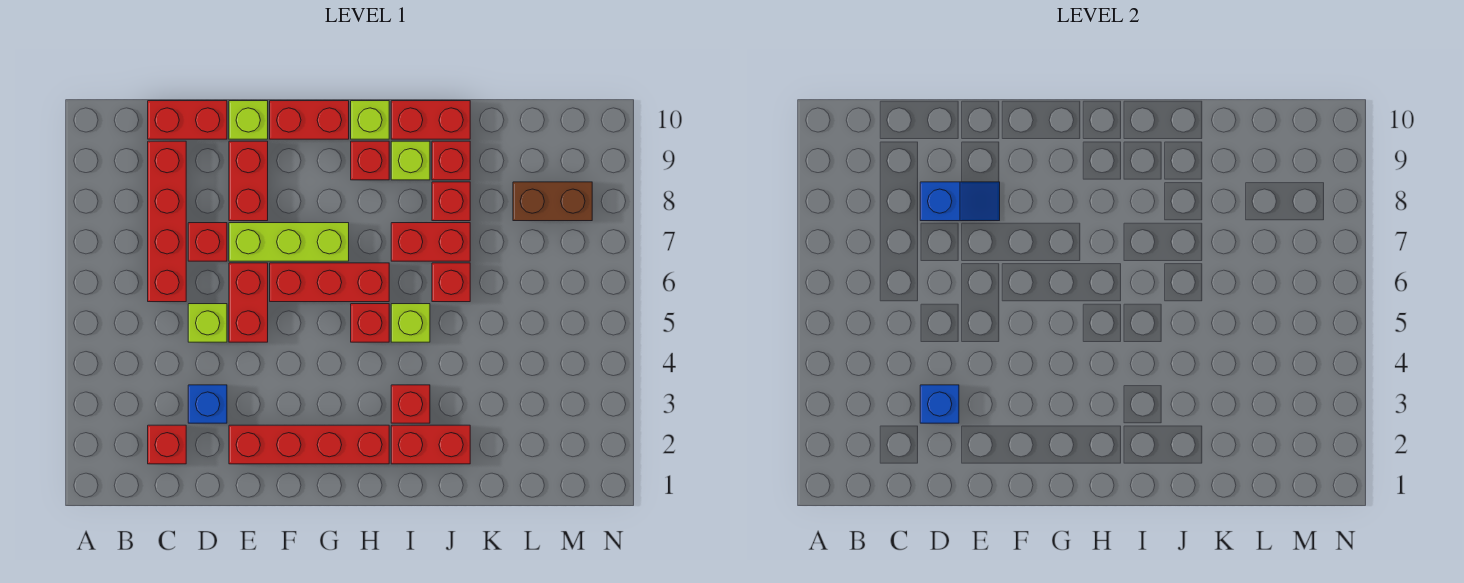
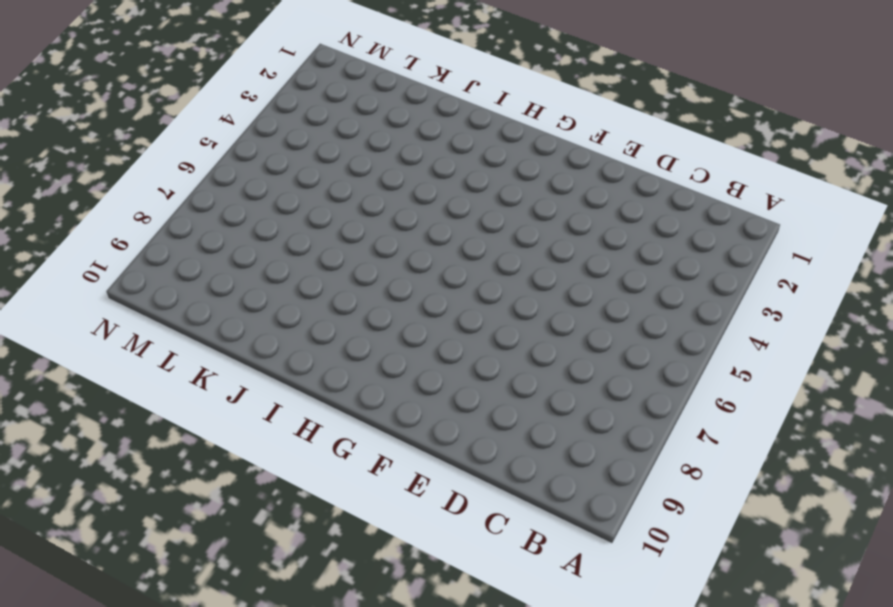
none -> red brick C2 level 1
none -> red brick C6:C9 level 1
none -> red brick C10:D10 level 1

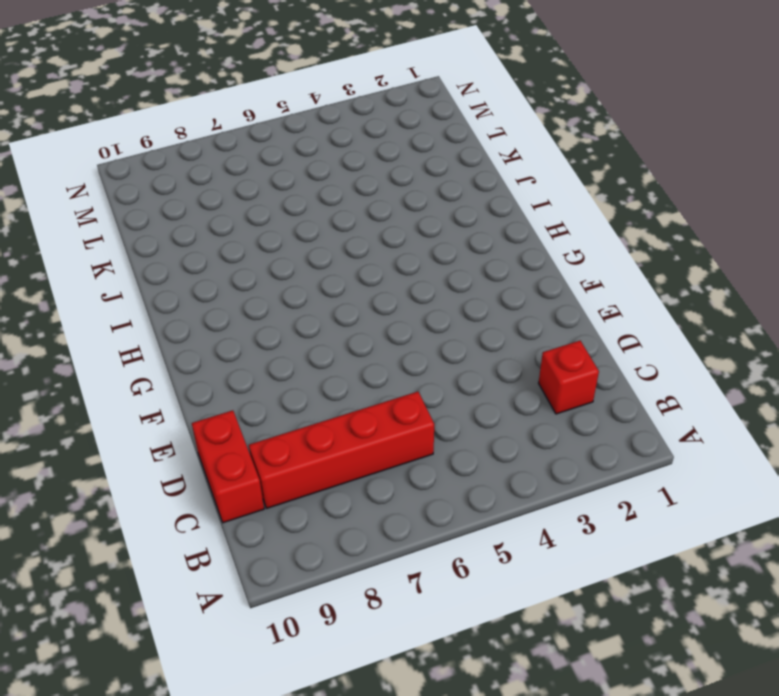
none -> blue brick D3 level 1
none -> lime brick D5 level 1
none -> red brick D7 level 1

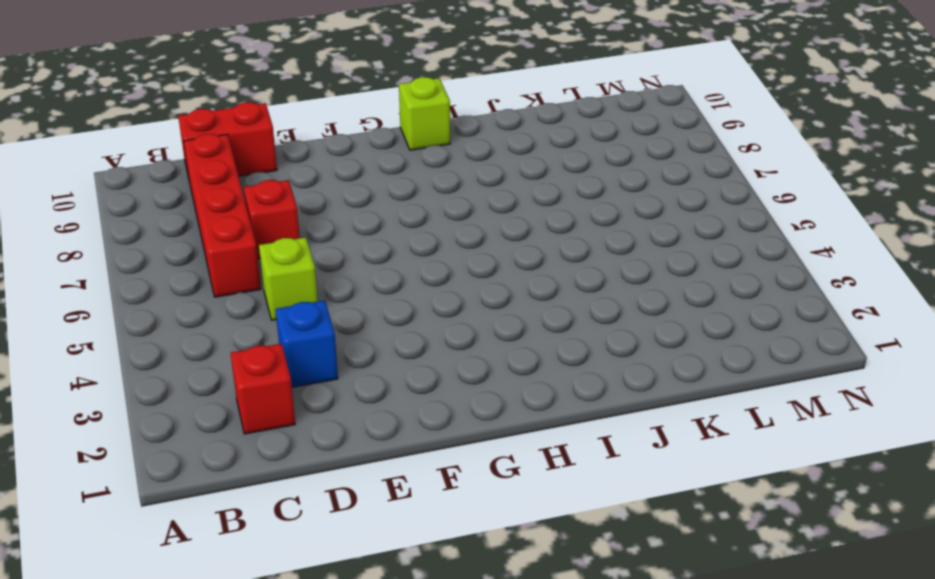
none -> red brick E2:H2 level 1
none -> red brick E5:E6 level 1
none -> lime brick E7:G7 level 1

